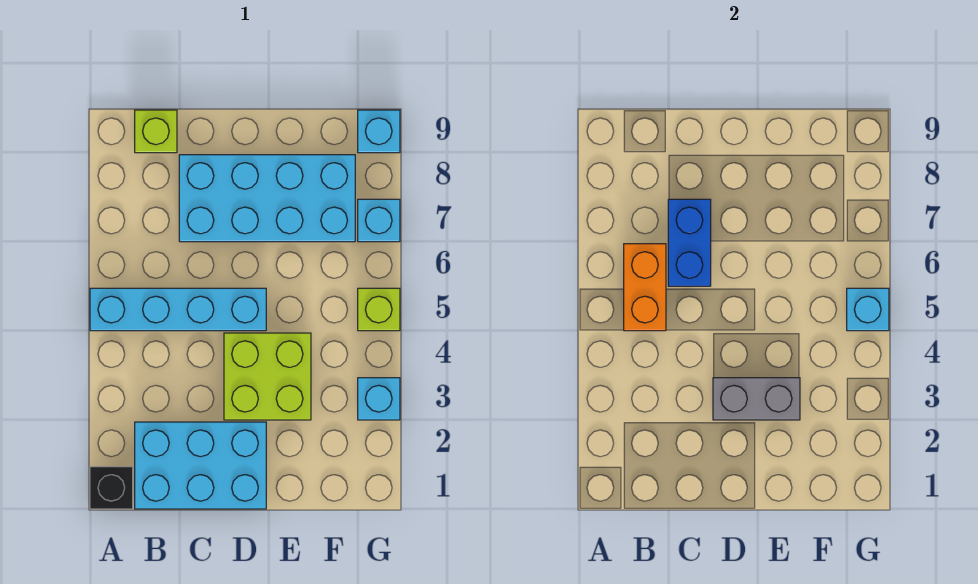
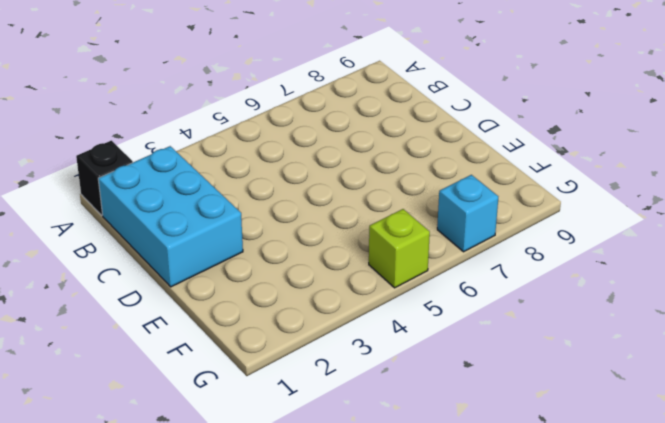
none -> cyan brick A5:D5 level 1
none -> lime brick B9 level 1
none -> cyan brick C7:F8 level 1

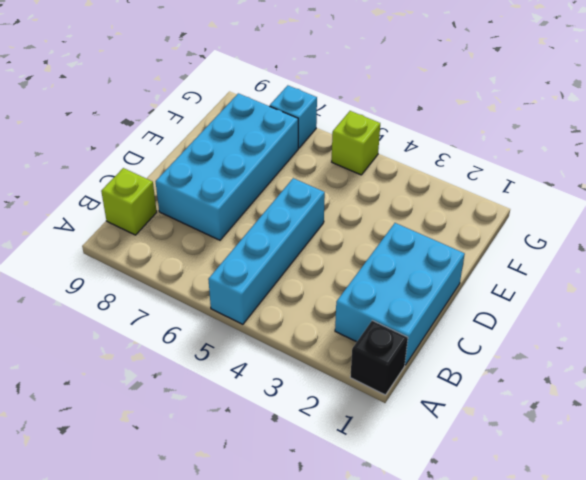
none -> lime brick D3:E4 level 1
none -> cyan brick G3 level 1
none -> cyan brick G9 level 1

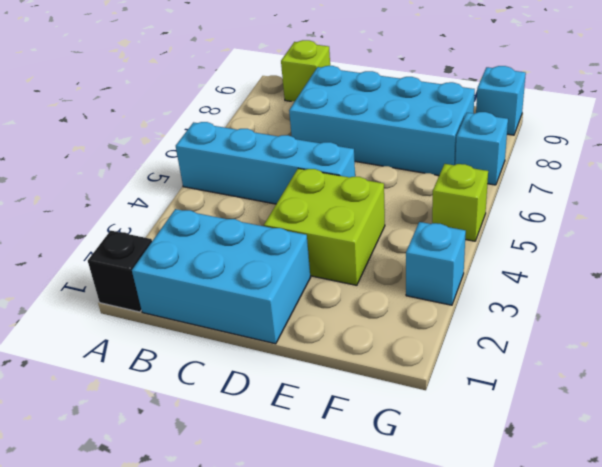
none -> orange brick B5:B6 level 2
none -> blue brick C6:C7 level 2
none -> grey brick D3:E3 level 2

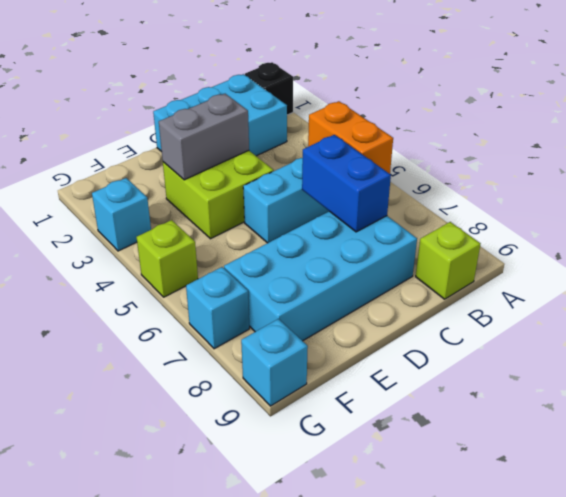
none -> cyan brick G5 level 2

